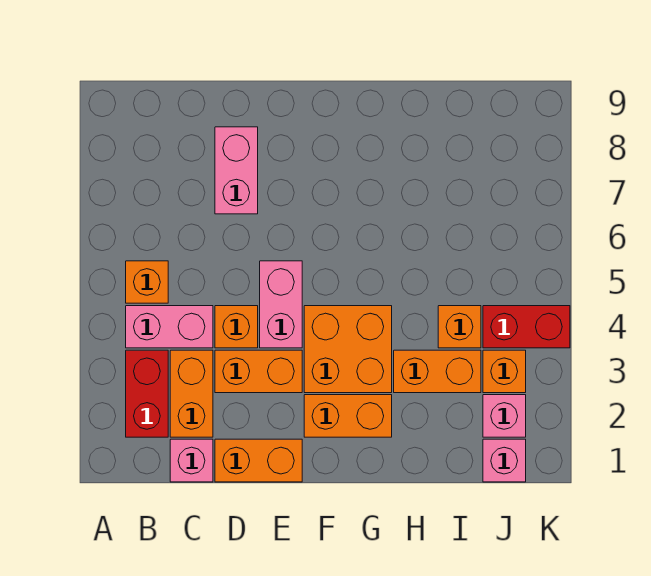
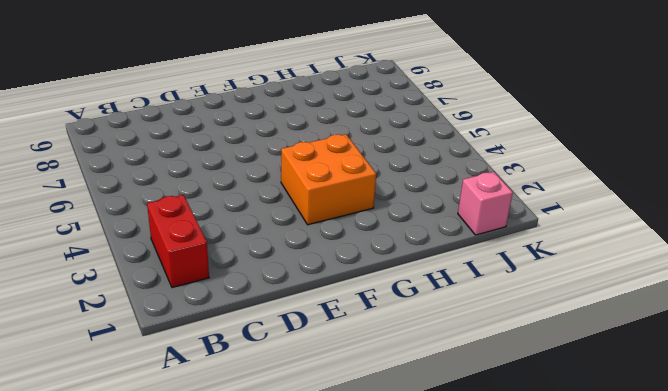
none -> pink brick B4:C4 level 1
none -> orange brick B5 level 1
none -> pink brick C1 level 1

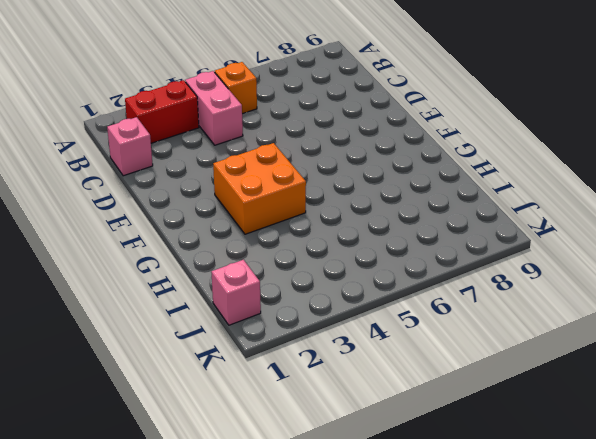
none -> orange brick C2:C3 level 1
none -> orange brick D1:E1 level 1
none -> orange brick D3:E3 level 1

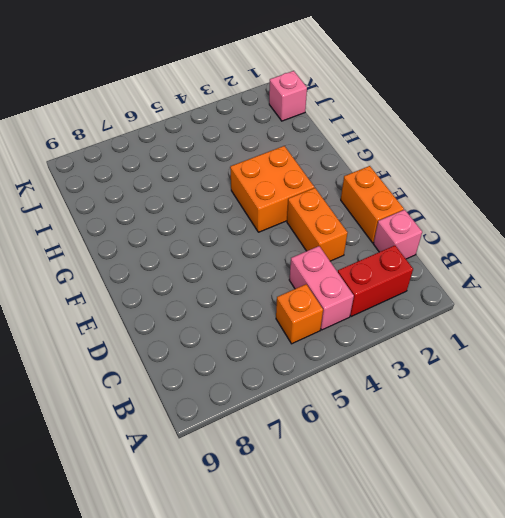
none -> orange brick C2:C3 level 1
none -> orange brick D4 level 1
none -> pink brick D7:D8 level 1

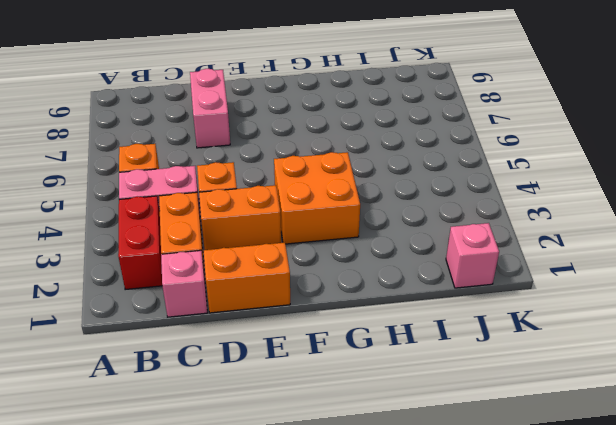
none -> pink brick E4:E5 level 1
none -> orange brick F2:G2 level 1
none -> orange brick H3:I3 level 1

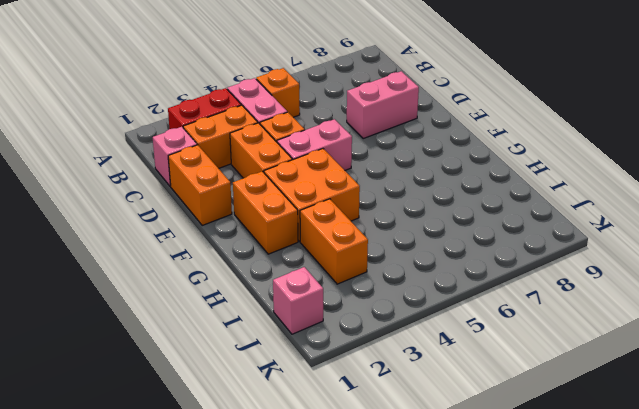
none -> orange brick I4 level 1
none -> pink brick J2 level 1
none -> orange brick J3 level 1

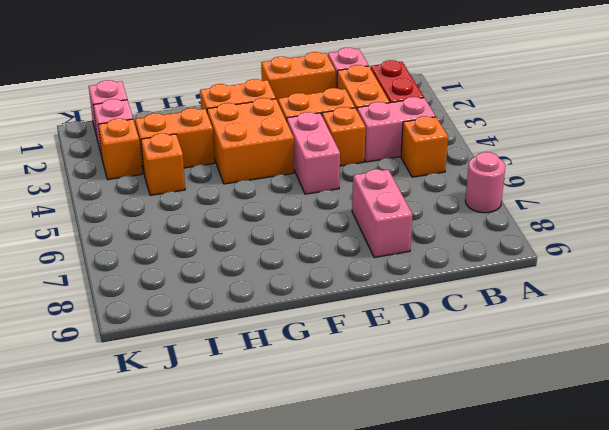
pink round brick A7 level 1 -> none
none -> red brick J4:K4 level 1

